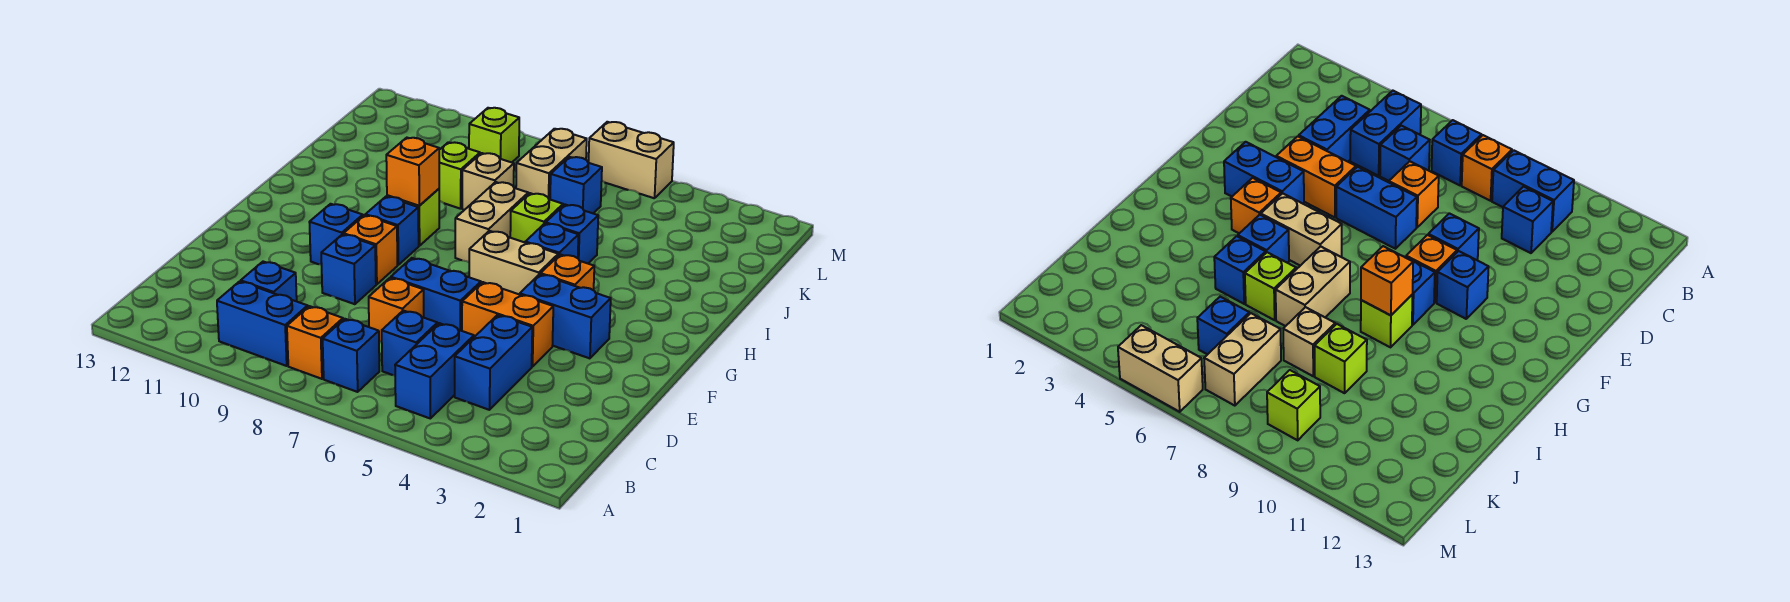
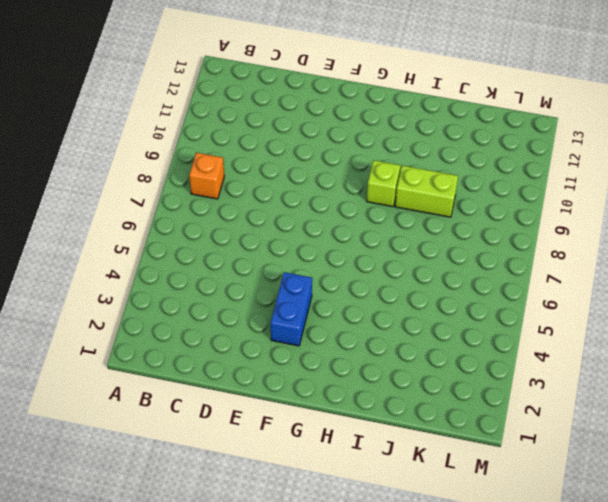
lime brick I9:J9 level 1 -> lime brick J9 level 1
none -> blue brick B5:C5 level 1
none -> blue brick B7 level 1
none -> blue brick B9:B10 level 1

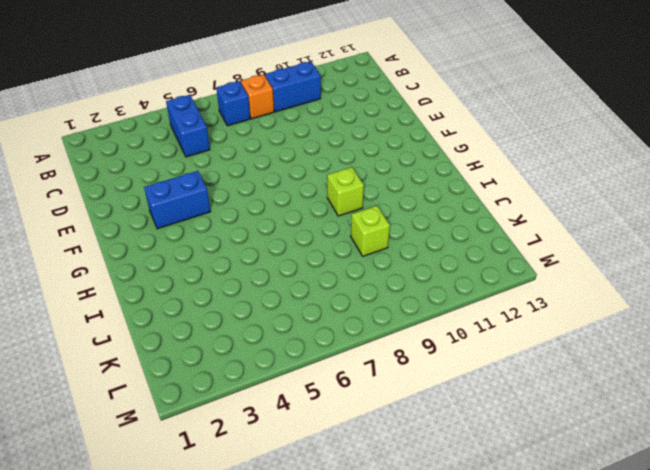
none -> blue brick C4:D4 level 1
none -> blue brick C6 level 1
none -> blue brick C10 level 1

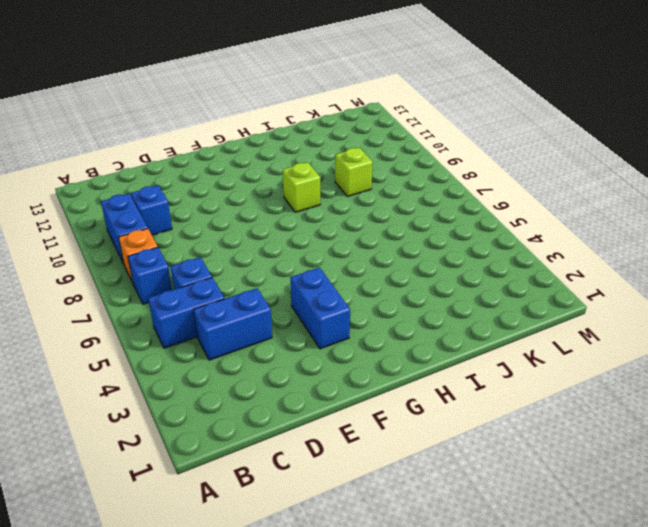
none -> orange brick D7 level 1
none -> orange brick E4:E5 level 1
none -> blue brick E6:E7 level 1

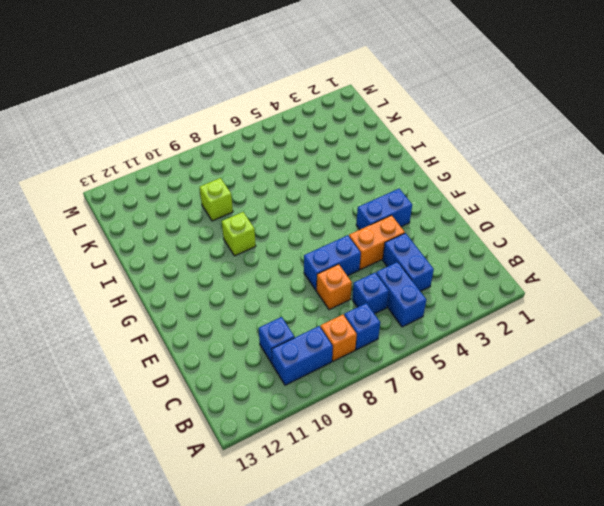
none -> blue brick E9 level 1
none -> orange brick F9 level 1
none -> blue brick F10 level 1

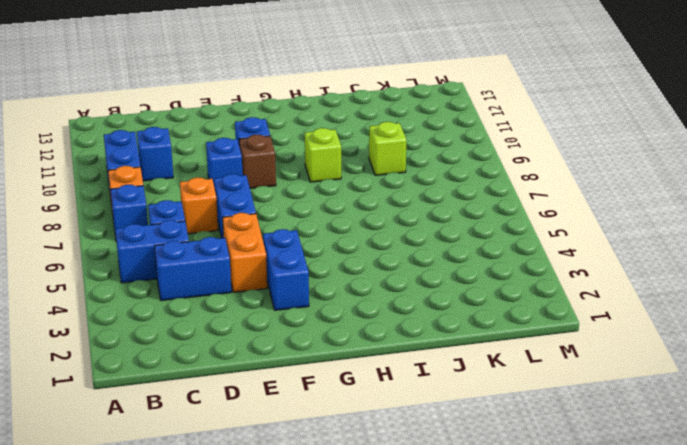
brown brick F9 level 1 -> orange brick F9 level 1
none -> orange brick G4 level 1
none -> tan brick G5:G6 level 1
none -> blue brick G9 level 1

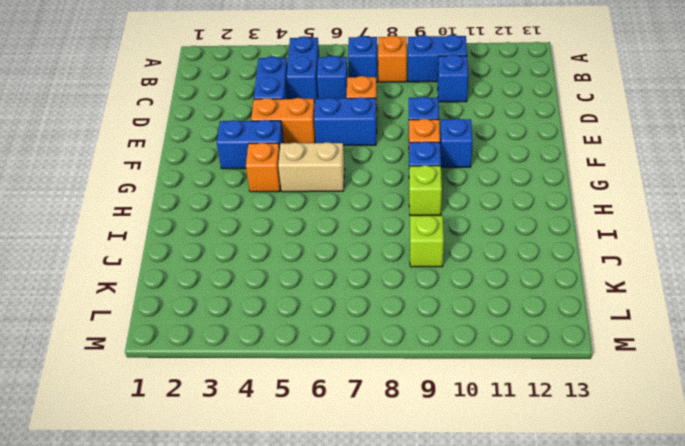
none -> blue brick H5 level 1
none -> tan brick H7:I7 level 1
none -> blue brick I5 level 1

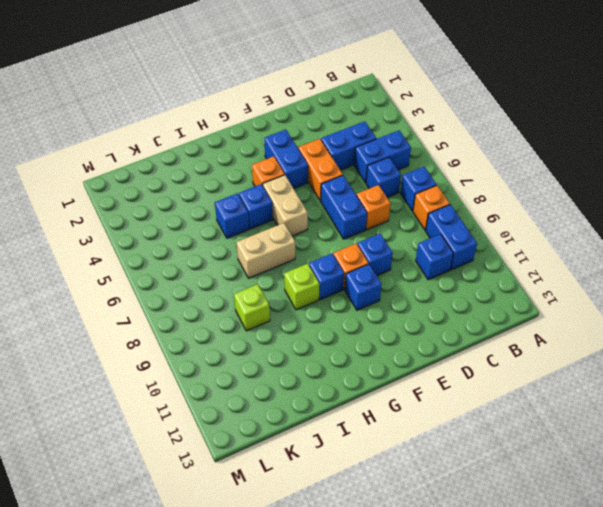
none -> lime brick I6 level 1
none -> tan brick J8 level 1
none -> blue brick K6 level 1

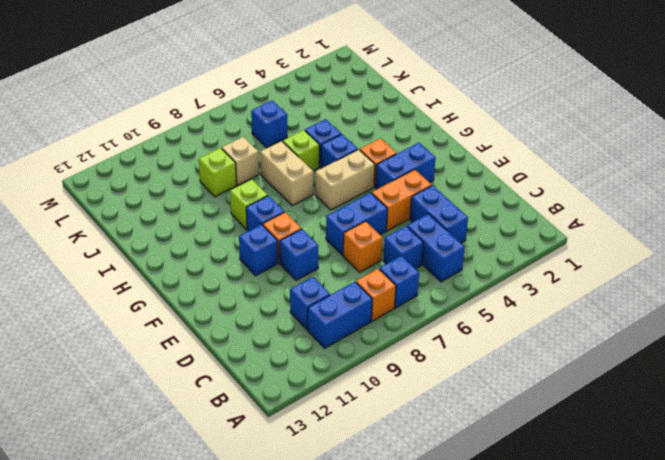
none -> tan brick K7:L7 level 1
none -> lime brick L9 level 1
none -> tan brick M5:M6 level 1

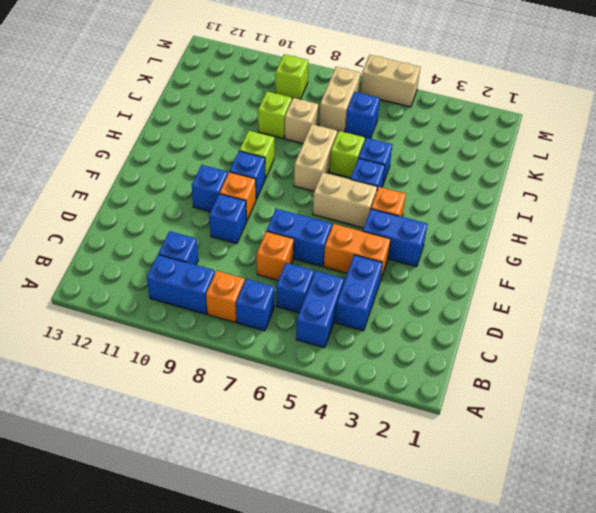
none -> orange brick H9 level 2

